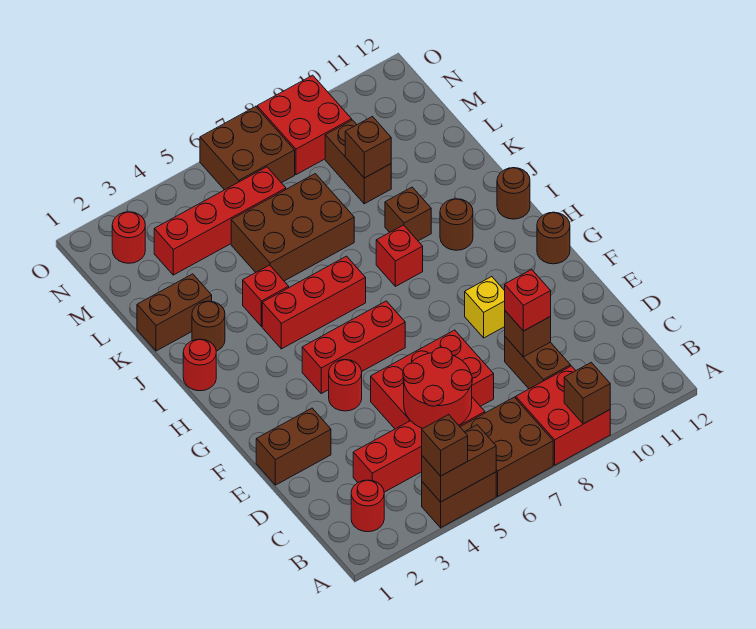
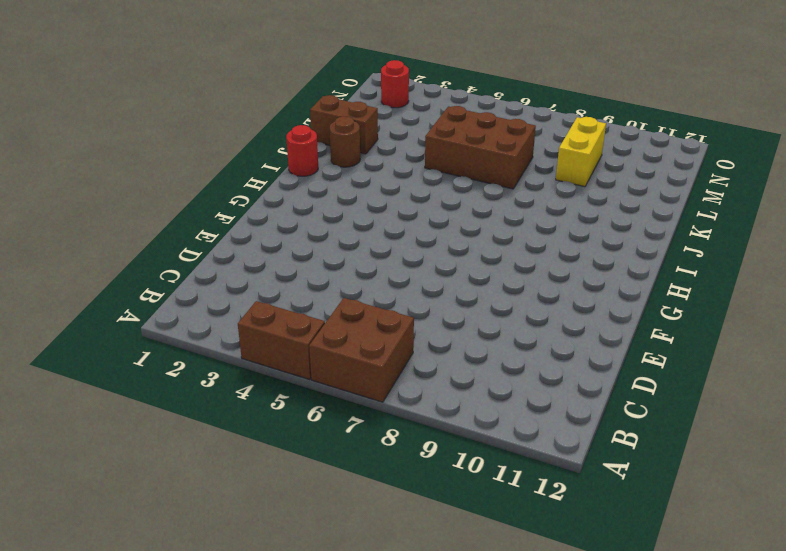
yellow brick L9:M9 level 1 -> brown brick L9:M9 level 1
none -> red brick A8:B9 level 1
none -> red round brick B2 level 1
none -> red brick C3:C6 level 1
none -> brown brick C9:D9 level 1

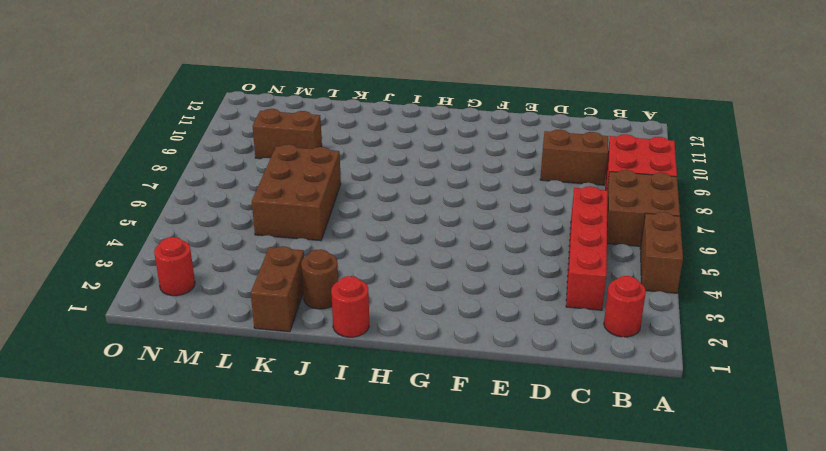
none -> red brick D5:E7 level 1
none -> brown brick E1:E2 level 1
none -> red round brick F4 level 1
none -> yellow brick F9 level 1

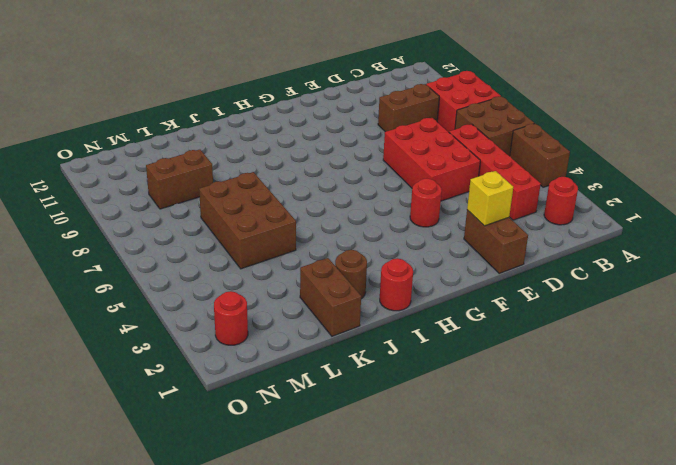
yellow brick E2 level 2 -> yellow brick F9 level 1
none -> red brick G4:G6 level 1
none -> brown round brick G12 level 1
none -> red brick I4:I6 level 1
none -> red brick I8 level 1

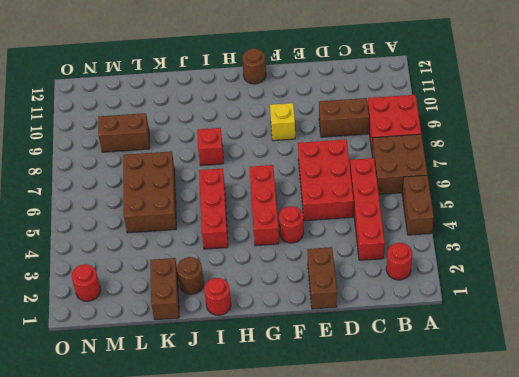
none -> brown round brick I10 level 1
none -> brown round brick I12 level 1
none -> red brick J4 level 1
none -> brown brick J9 level 1

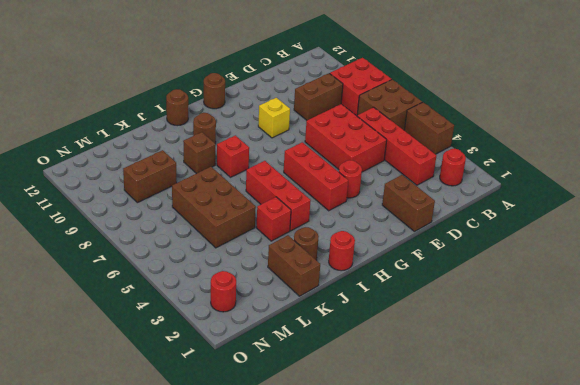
none -> red brick M3:M6 level 1
none -> brown brick N6:O7 level 1
none -> red brick N8:O9 level 1
none -> brown brick A4:A5 level 2

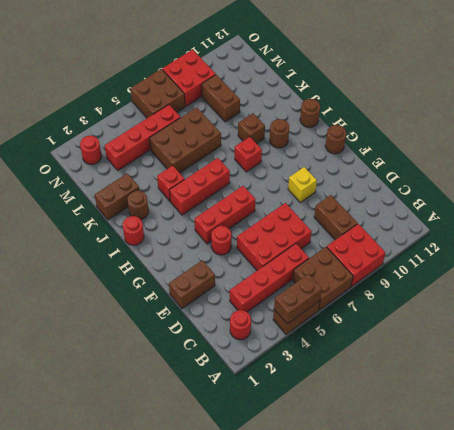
none -> brown brick A9 level 2
none -> red round brick C5:D6 level 2
none -> brown brick D9 level 2
none -> brown brick L9 level 2

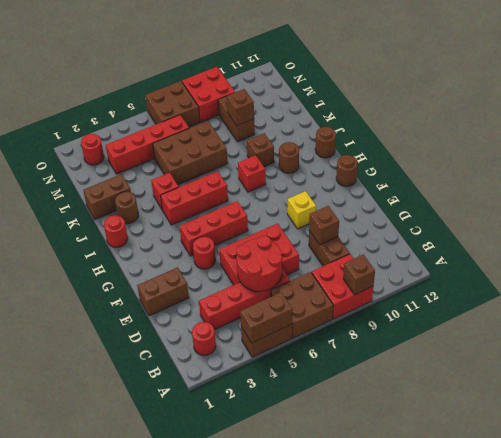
none -> brown brick A4 level 3
none -> red brick D9 level 3

